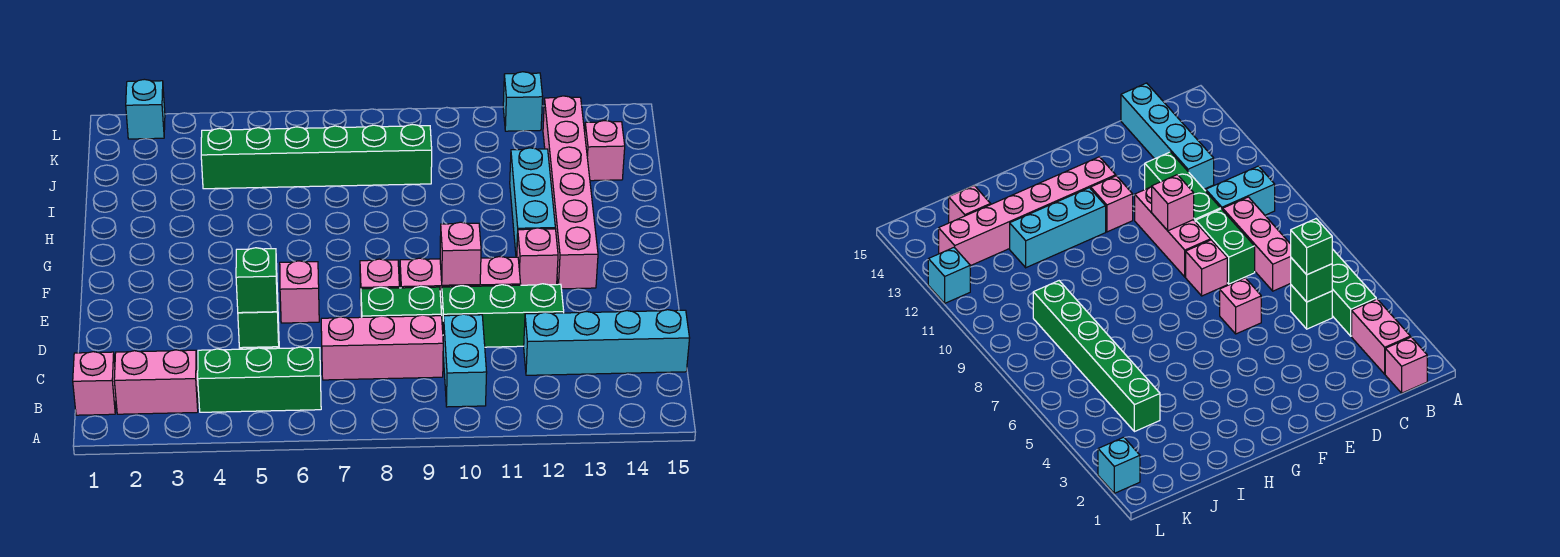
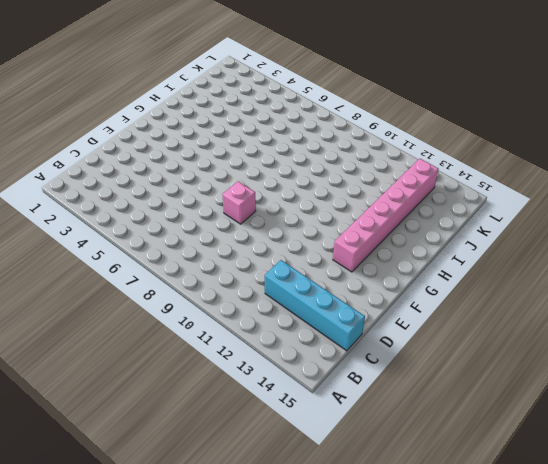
none -> pink brick B1 level 1
none -> pink brick B2:B3 level 1
none -> green brick B4:B6 level 1

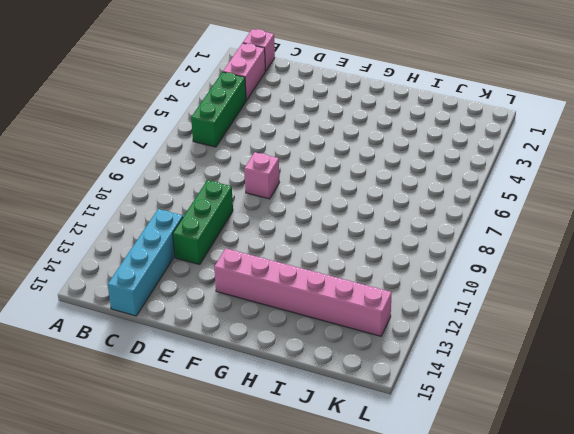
none -> cyan brick B10:C10 level 1
none -> green brick C5 level 1
none -> pink brick C7:C9 level 1

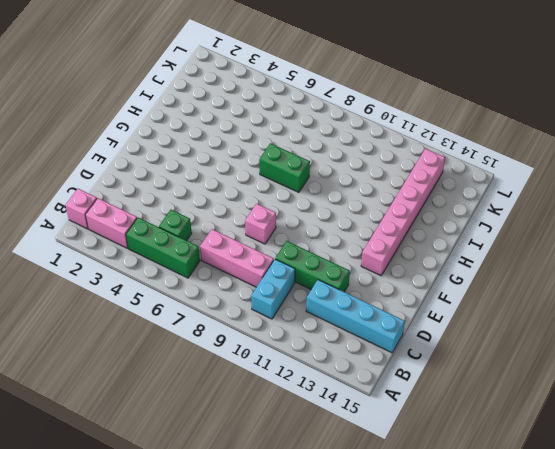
green brick H7:H8 level 1 -> green brick D8:D9 level 1
none -> pink brick E6 level 1
none -> pink brick E9:E11 level 1
none -> pink brick F12 level 1

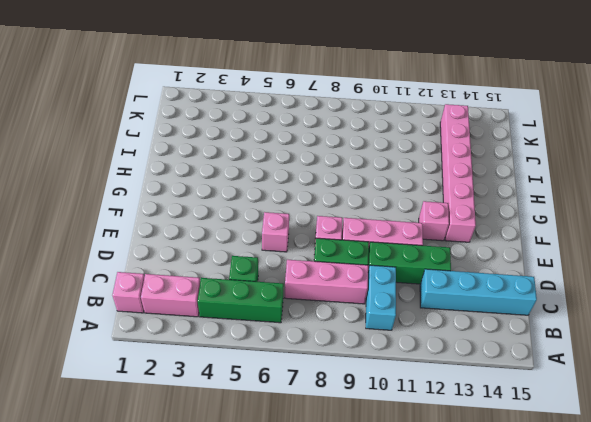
none -> cyan brick G12:I12 level 1
none -> green brick J4:J9 level 1
none -> pink brick J14 level 1

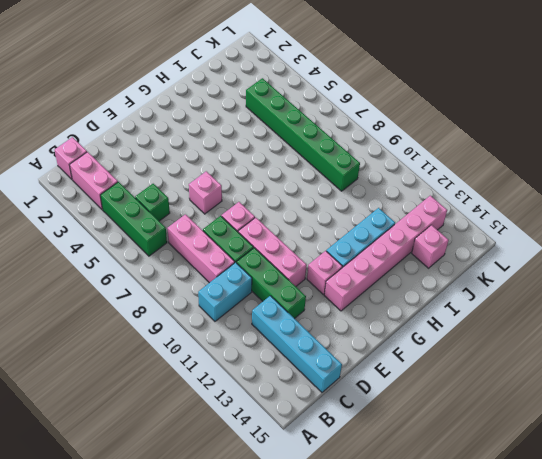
none -> cyan brick L2 level 1
none -> cyan brick L12 level 1
none -> green brick C5 level 2

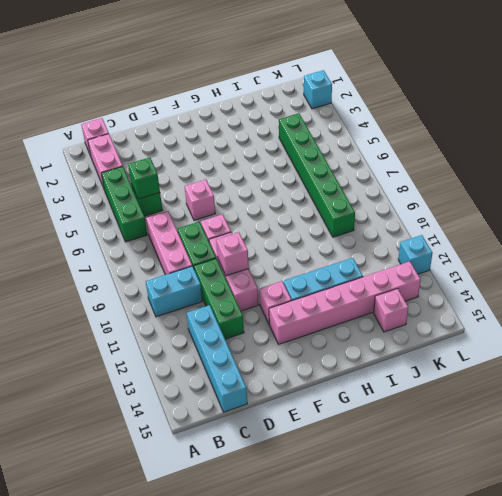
none -> green brick C5 level 3

